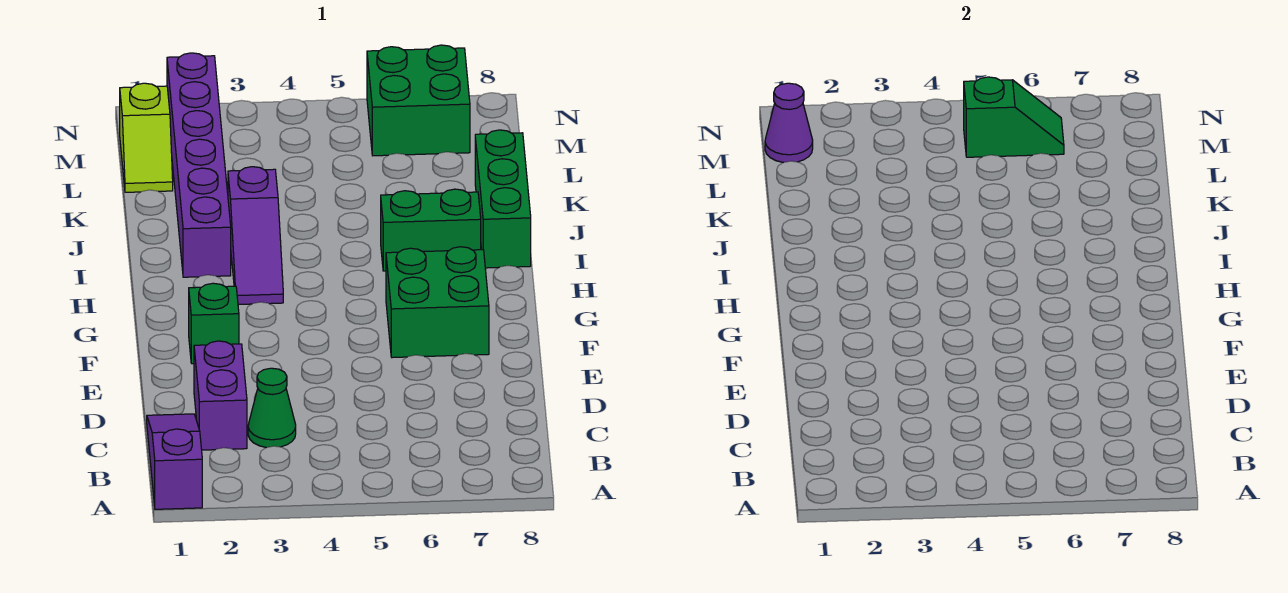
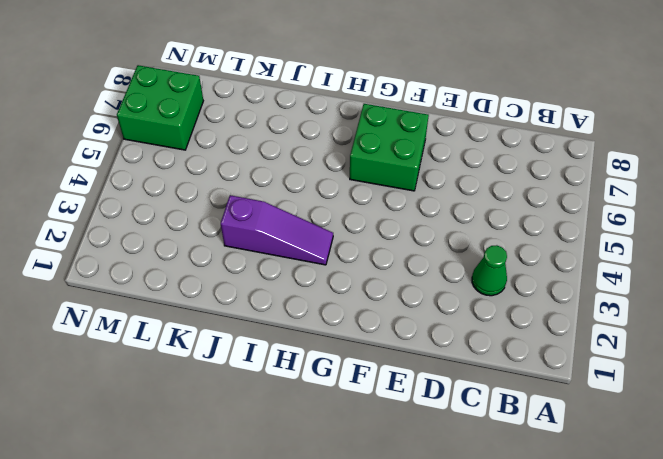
none -> purple slope A1:C1 level 1 top A
none -> purple brick C2:D2 level 1
none -> green brick F2 level 1

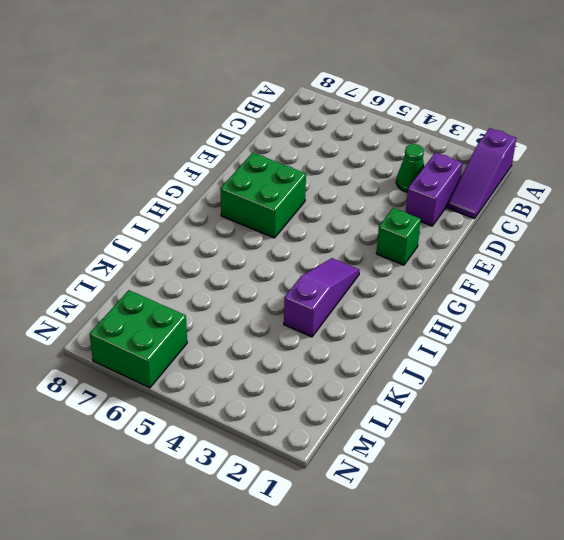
none -> purple brick I2:N2 level 1
none -> green brick I6:I7 level 1
none -> green brick I8:K8 level 1

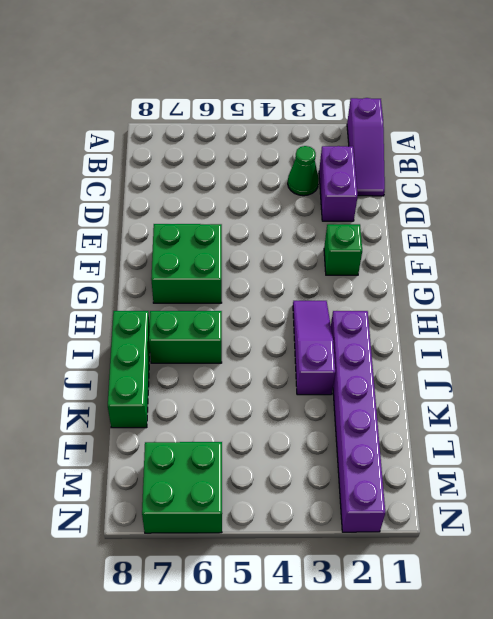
none -> lime slope L1:M1 level 1 top M
none -> purple cone M1 level 2
none -> green slope M5:M6 level 2 top 5

